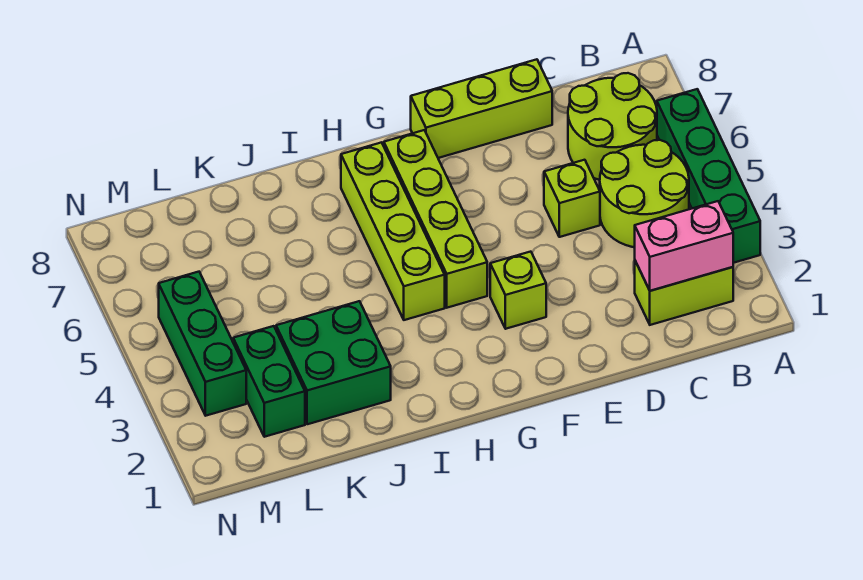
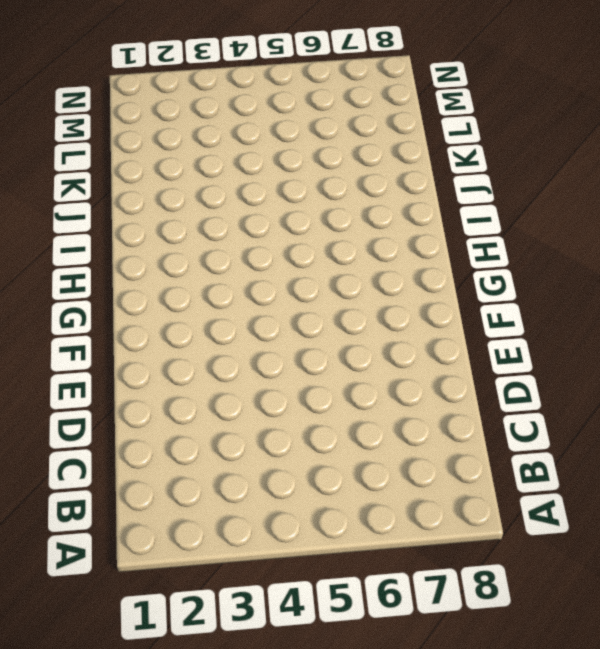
none -> green brick A3:A6 level 1
none -> lime brick B2:C2 level 1
none -> lime round brick B4:C5 level 1

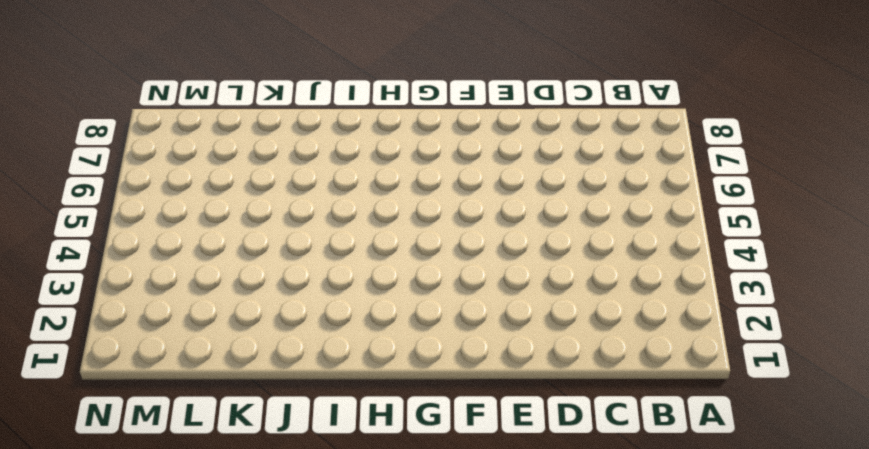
none -> green brick A3:A6 level 1
none -> lime brick B2:C2 level 1
none -> lime round brick B4:C5 level 1

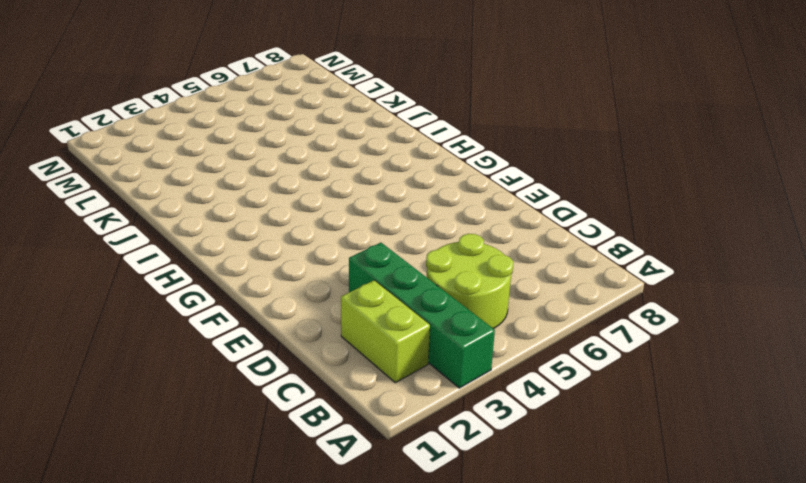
green brick A3:D3 level 1 -> green brick A3:A6 level 1
none -> lime round brick B6:C7 level 1
none -> lime brick D5 level 1
none -> lime brick D8:F8 level 1

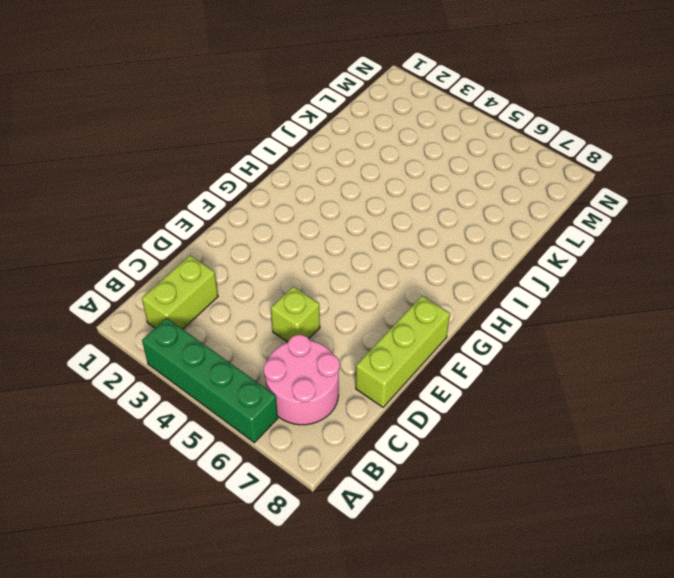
pink round brick B6:C7 level 1 -> lime round brick B6:C7 level 1
none -> lime round brick B4:C5 level 1
none -> lime brick F3 level 1
none -> lime brick G4:G7 level 1

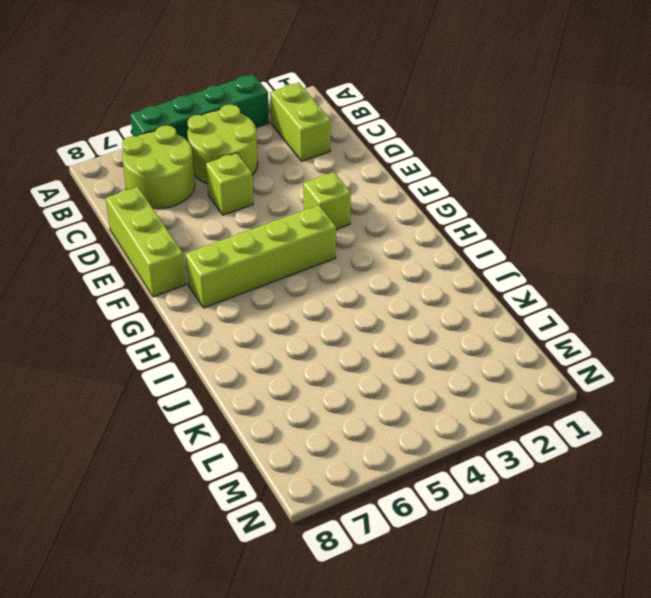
none -> lime brick H4:H7 level 1
none -> green brick J2:K3 level 1
none -> green brick L2:L3 level 1

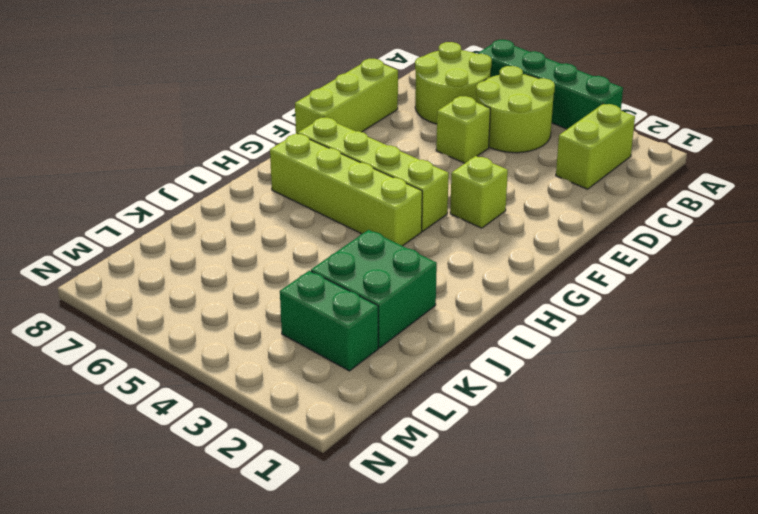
none -> green brick M3:M5 level 1
none -> pink brick B2:C2 level 2

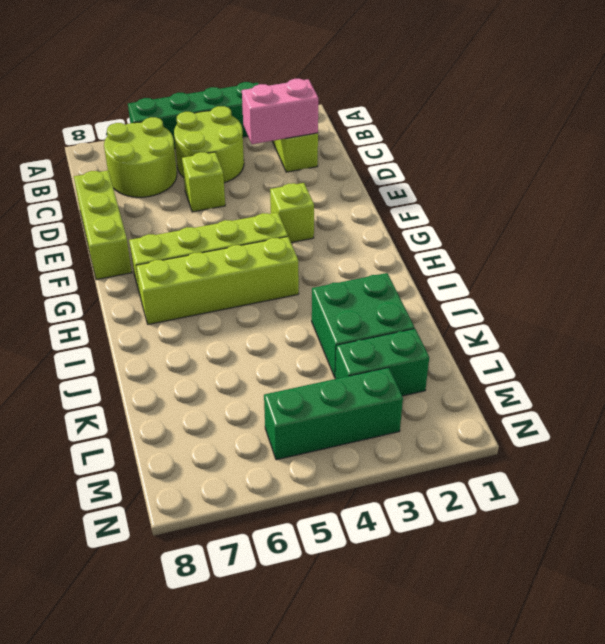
pink brick C2:C3 level 2 -> pink brick B2:C2 level 2

